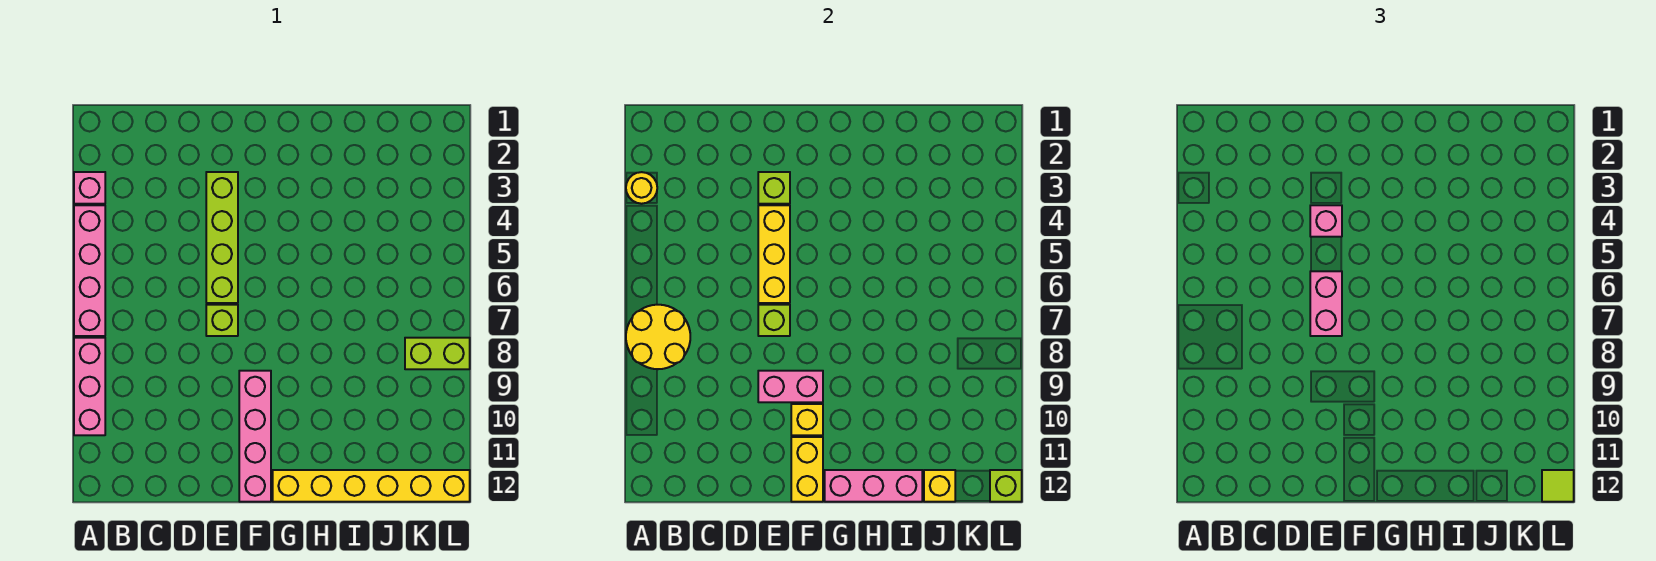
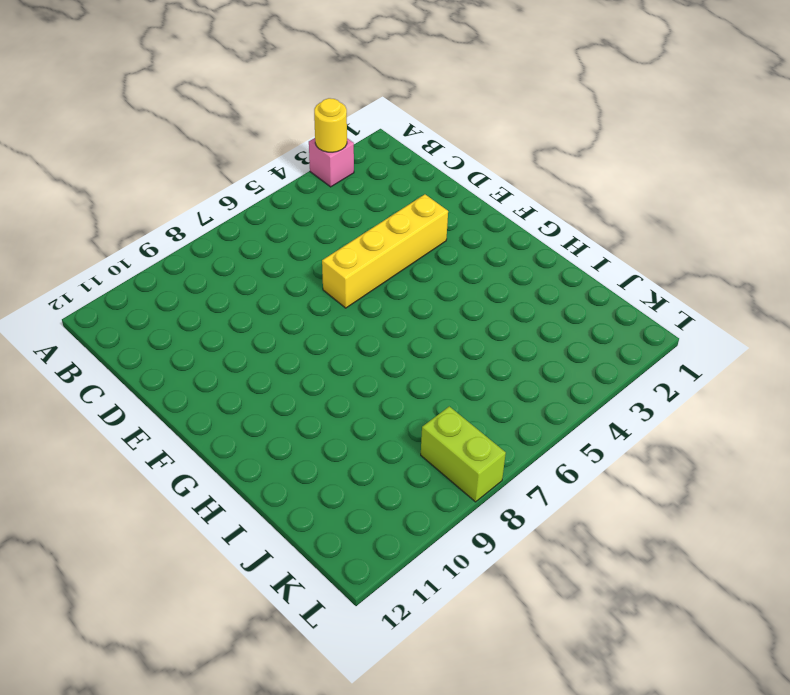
yellow brick E3:E6 level 1 -> lime brick E3:E6 level 1
none -> pink brick A4:A7 level 1
none -> pink brick A8:A10 level 1
none -> lime brick E7 level 1

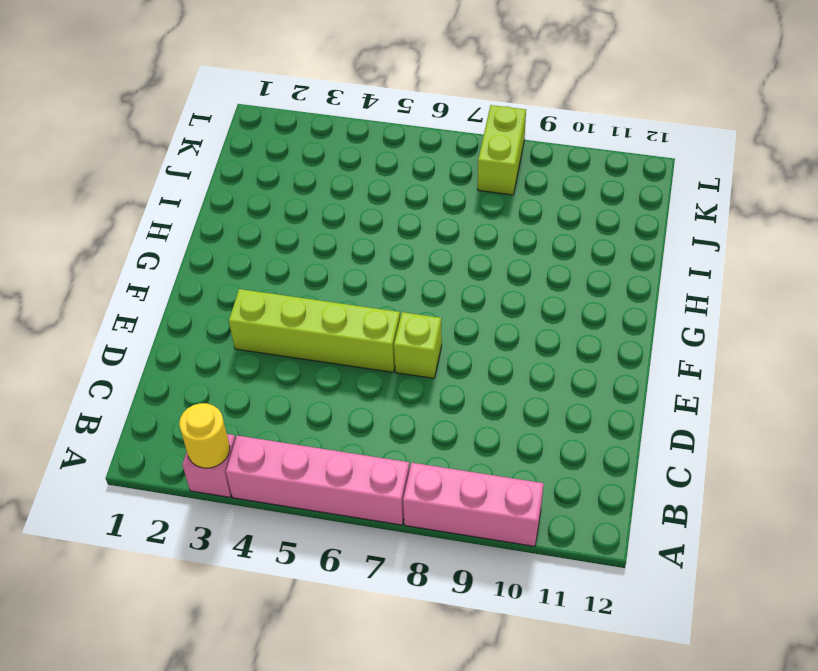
none -> pink brick F9:F12 level 1
none -> yellow brick G12:L12 level 1
none -> yellow round brick A7:B8 level 2

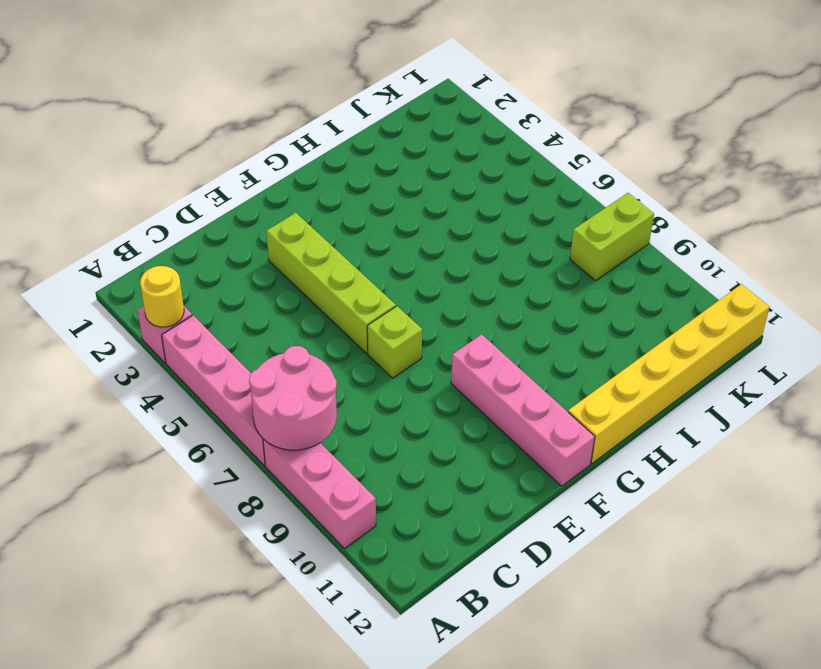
pink round brick A7:B8 level 2 -> yellow round brick A7:B8 level 2
none -> lime brick E3 level 2
none -> yellow brick E4:E6 level 2
none -> lime brick E7 level 2

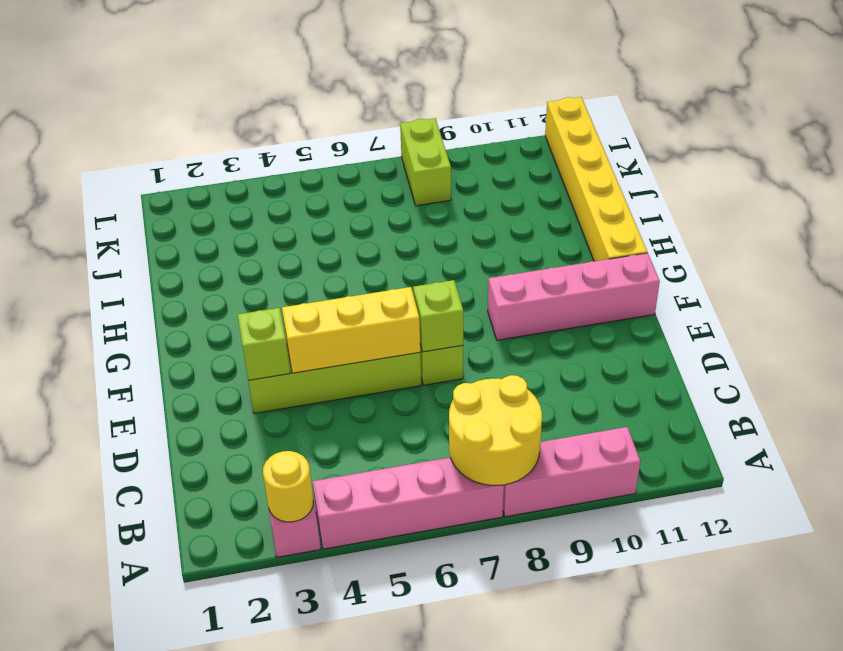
none -> pink brick E9:F9 level 2
none -> yellow brick F10 level 2
none -> yellow brick F11:F12 level 2

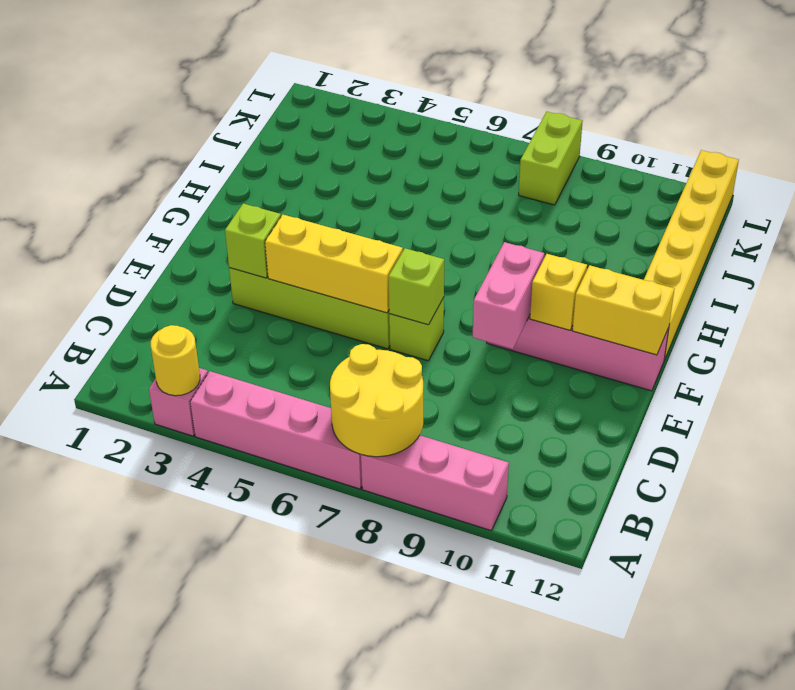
none -> pink brick G12:I12 level 2
none -> yellow brick J12 level 2
none -> lime brick L12 level 2

